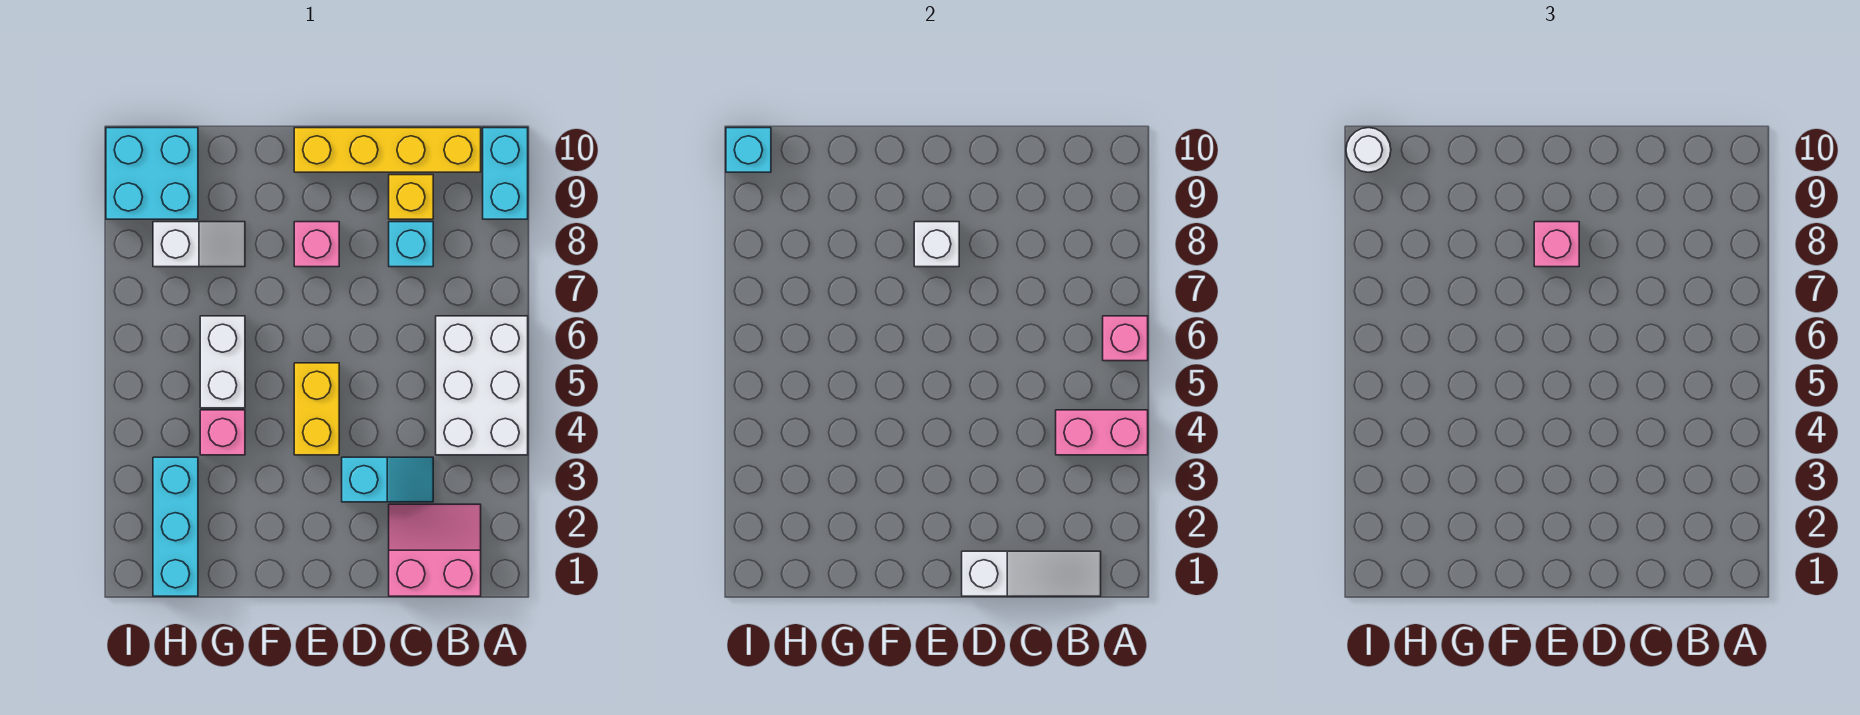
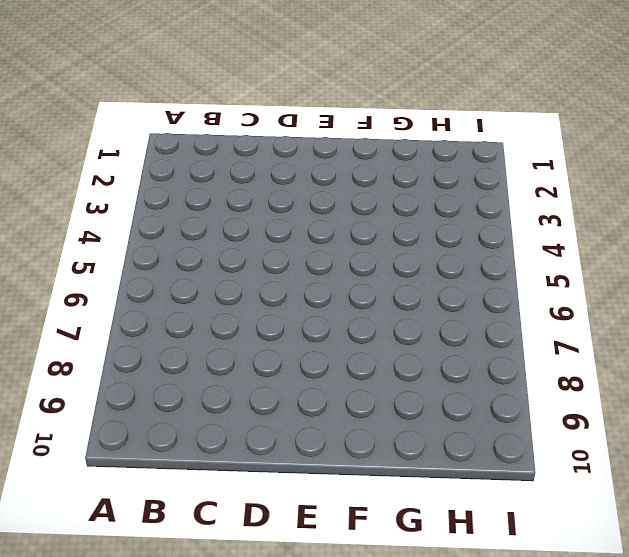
none -> white brick A4:B6 level 1
none -> cyan brick A9:A10 level 1
none -> pink slope B1:C2 level 1 top 1

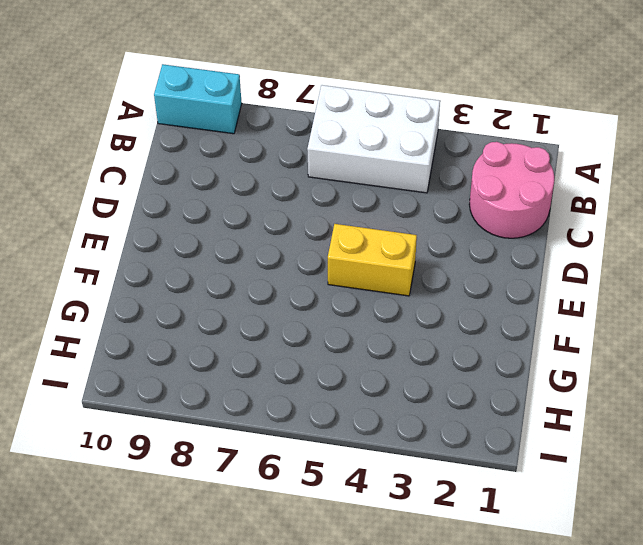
pink round brick B1:C2 level 1 -> pink slope B1:C2 level 1 top 1
none -> yellow brick B10:E10 level 1
none -> cyan slope C3:D3 level 1 top D
none -> cyan brick C8 level 1

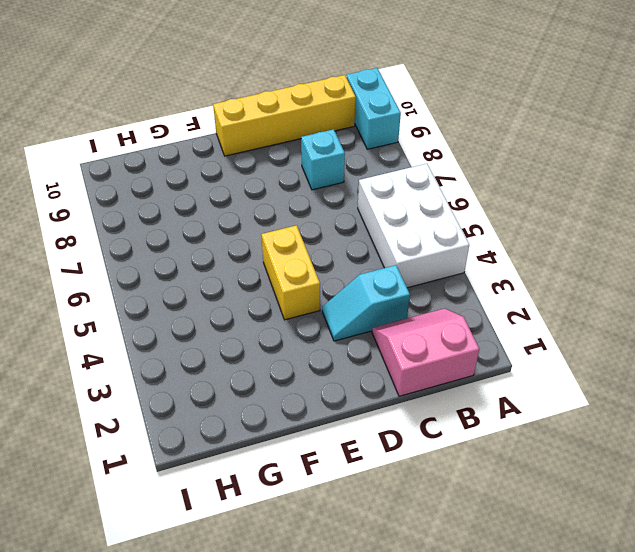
cyan slope C3:D3 level 1 top C -> cyan slope C3:D3 level 1 top D
none -> yellow brick C9 level 1
none -> pink brick E8 level 1
none -> pink brick G4 level 1

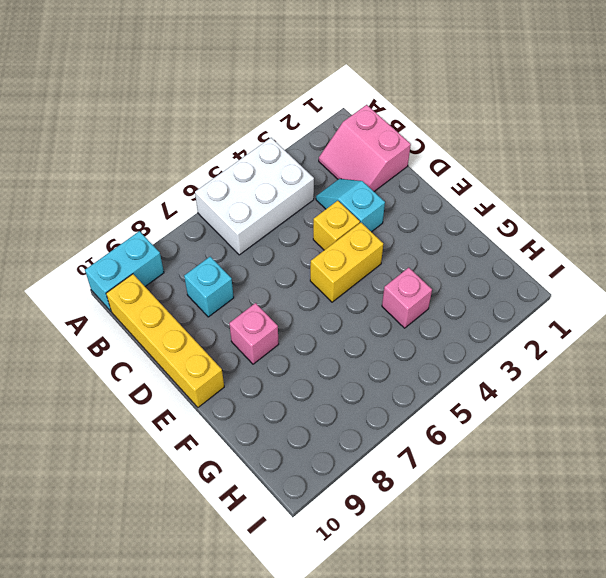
yellow brick D4 level 1 -> yellow brick C9 level 1
none -> white brick G5:G6 level 1
none -> white slope G8:H8 level 1 top H
none -> cyan brick H1:H3 level 1

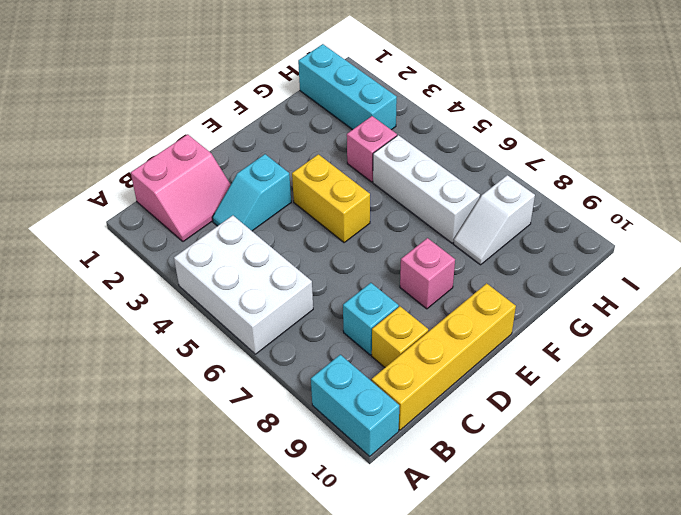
white brick G5:G7 level 1 -> white brick G5:G6 level 1
none -> cyan brick H9:I10 level 1
none -> pink brick A4:B4 level 2
none -> pink brick A6 level 2

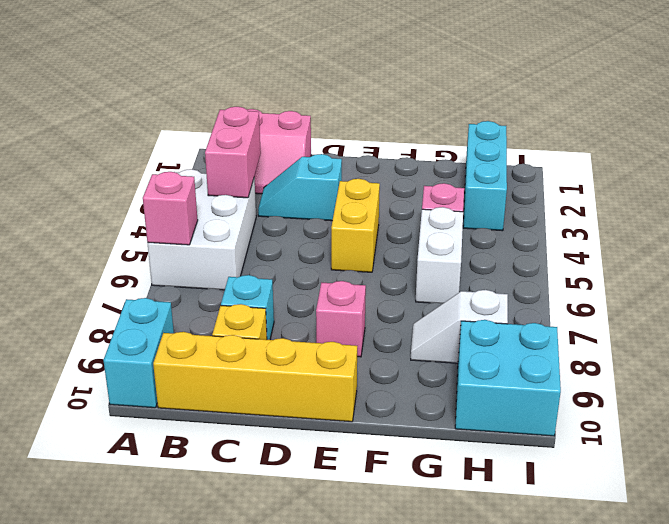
pink brick B3:B4 level 2 -> pink brick A4:B4 level 2
none -> white slope B1:D1 level 2 top D
none -> white brick E8 level 2
none -> cyan brick I10 level 2

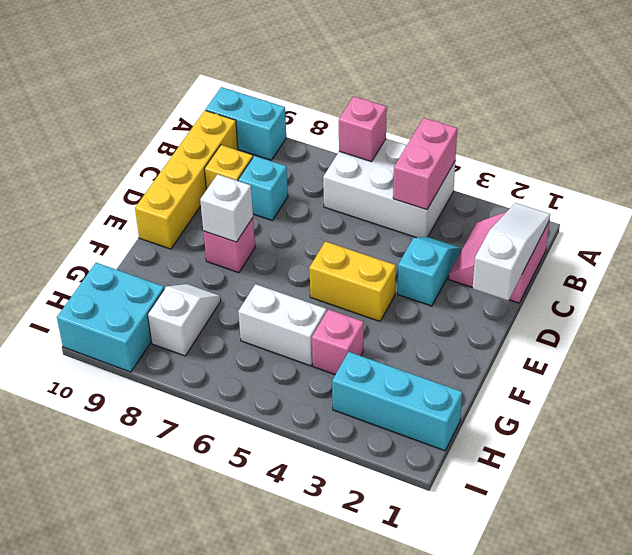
none -> cyan brick I10 level 2
none -> pink brick E8 level 3
none -> white round brick I10 level 3

